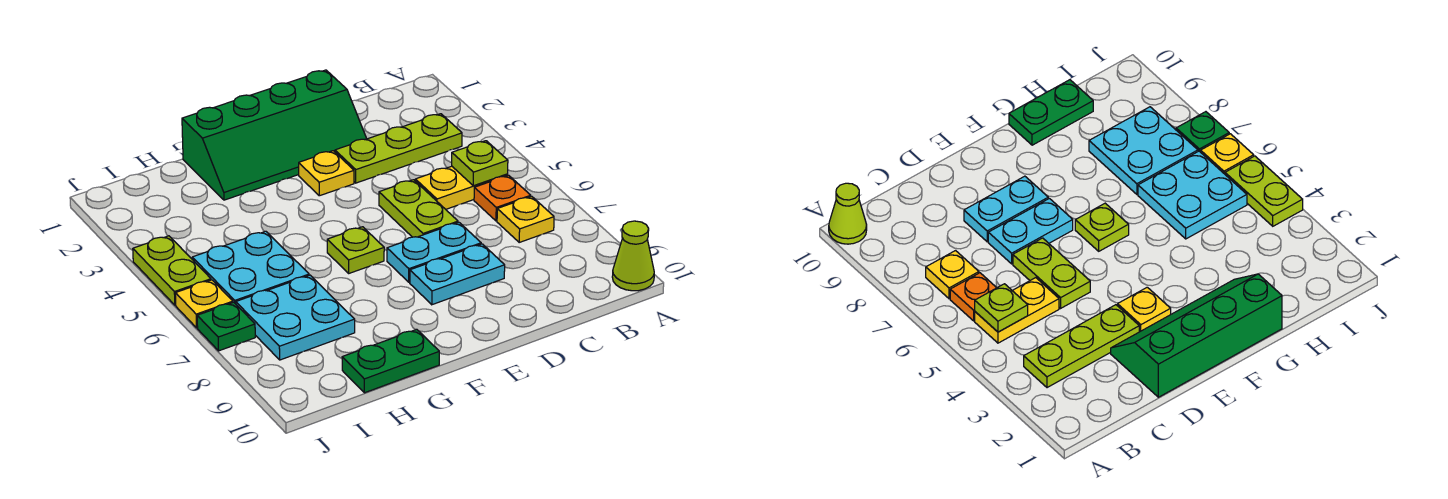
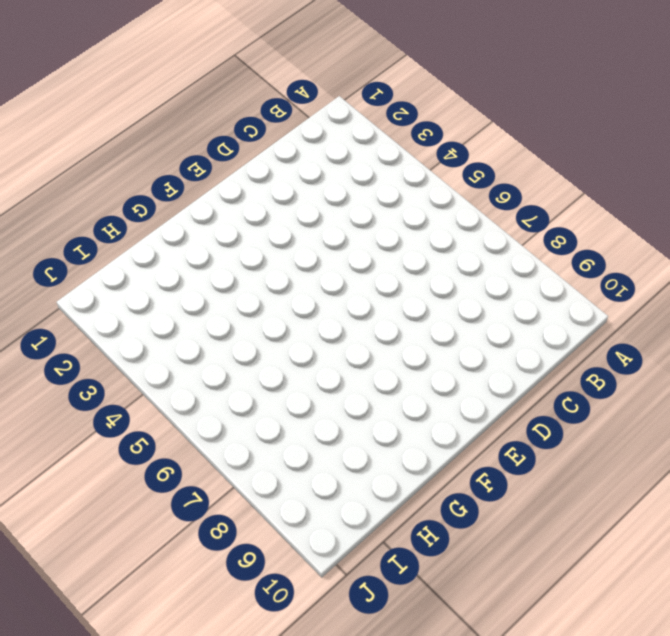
none -> lime cone A10 level 1
none -> lime plate B3:D3 level 1
none -> yellow plate B5:C5 level 1

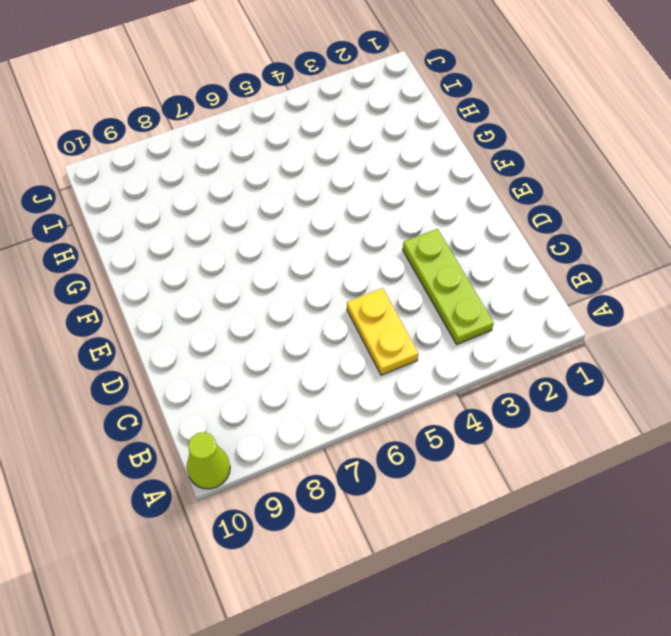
none -> orange plate B6 level 1
none -> yellow plate B7 level 1
none -> green slope D1:G2 level 1 top 1

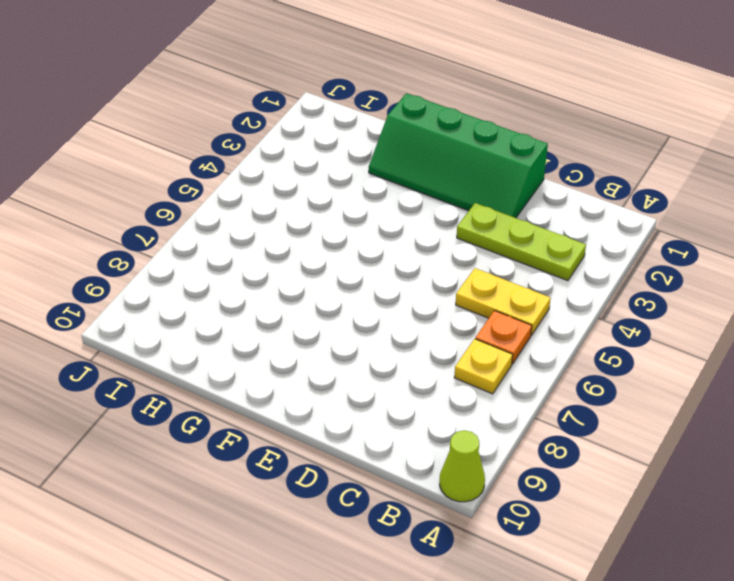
none -> lime plate D5:D6 level 1
none -> cyan plate D7:E7 level 1
none -> cyan plate D8:E8 level 1

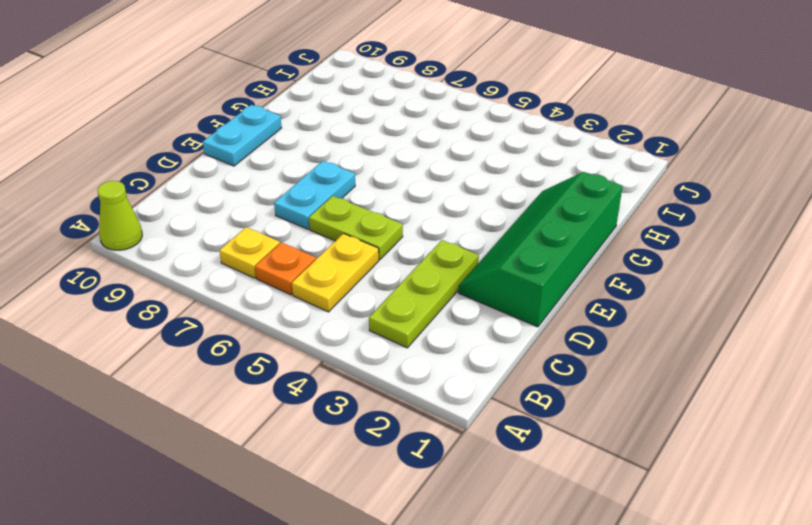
cyan plate E10:F10 level 1 -> cyan plate D8:E8 level 1
none -> yellow plate E3 level 1
none -> lime plate F6 level 1
none -> green plate G10:H10 level 1

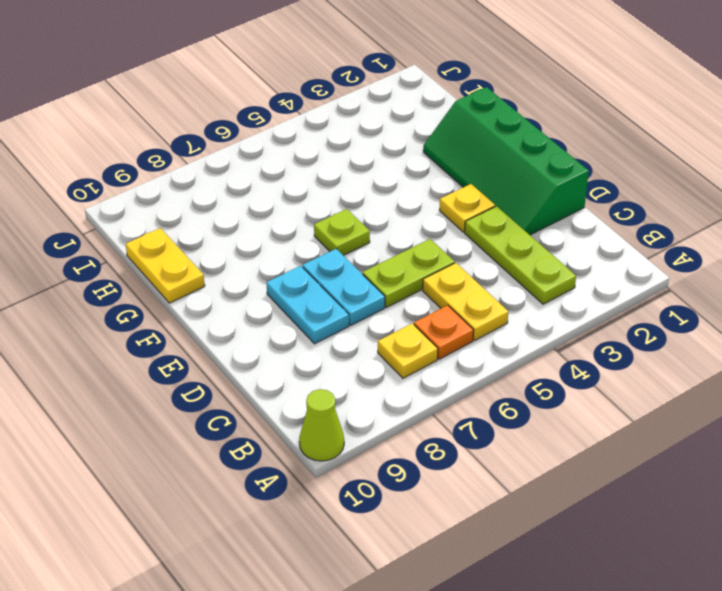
yellow plate G10:H10 level 1 -> green plate G10:H10 level 1
none -> cyan plate H5:I6 level 1
none -> cyan plate H7:I8 level 1
none -> lime plate J4:J5 level 1

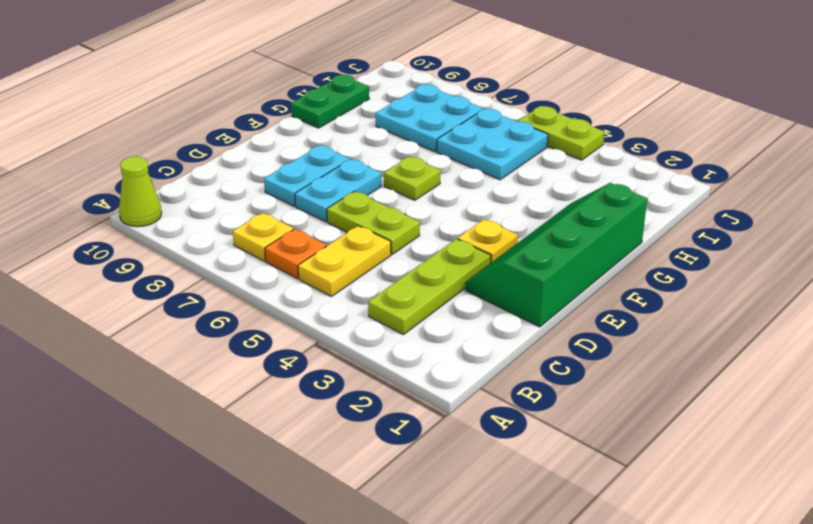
none -> yellow plate J6 level 1
none -> green plate J7 level 1
none -> lime plate B5 level 2

